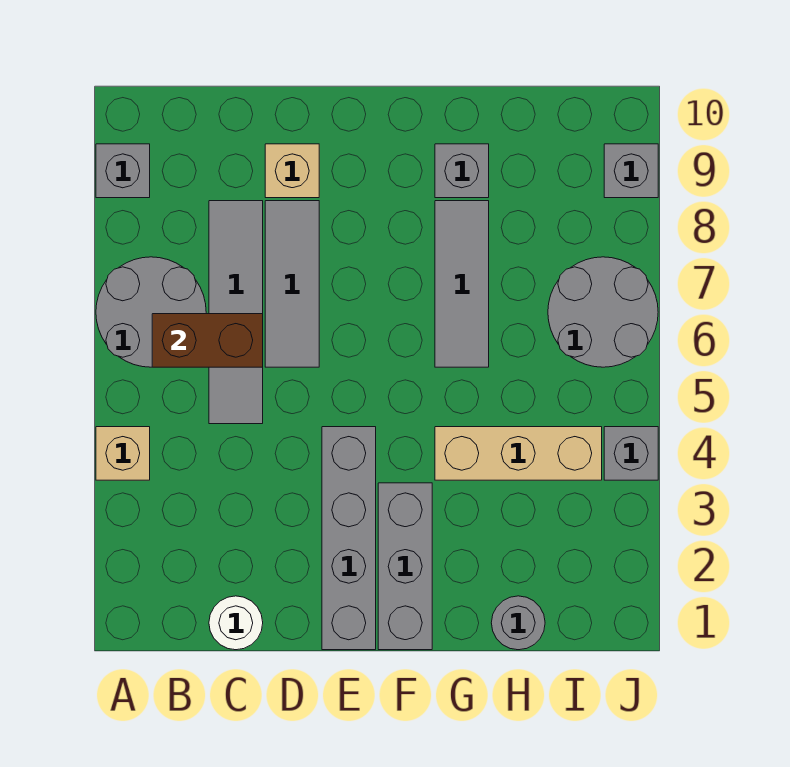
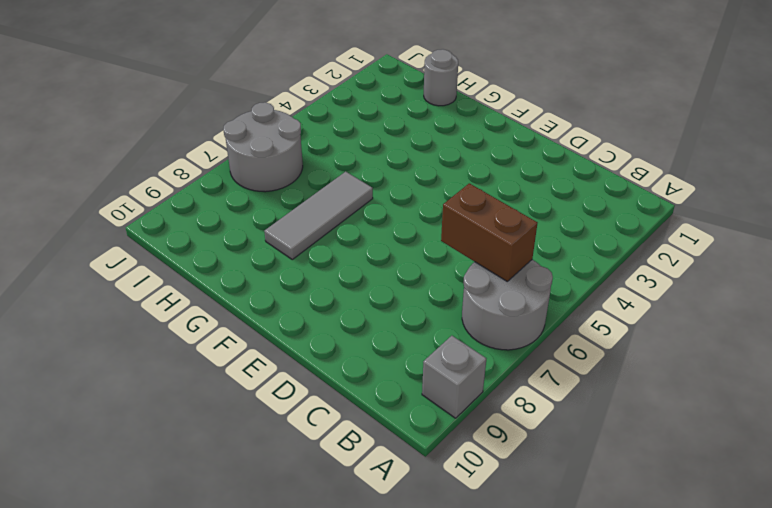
none -> tan brick A4 level 1
none -> white round brick C1 level 1
none -> grey tile C5:C8 level 1

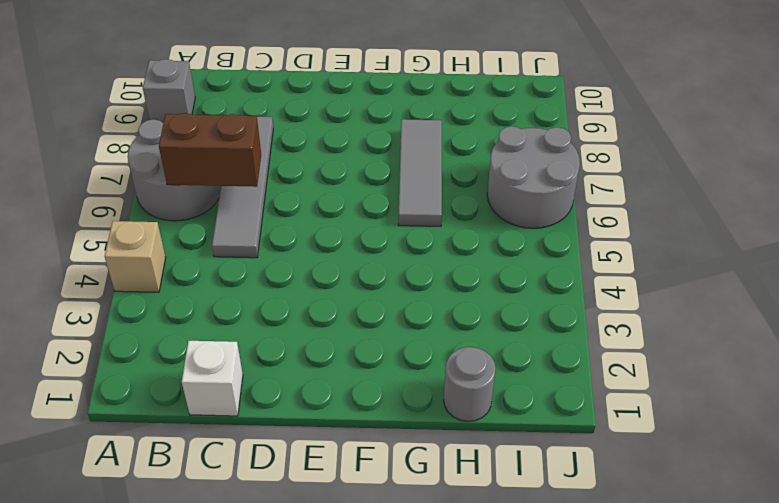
white brick C1 level 1 -> white round brick C1 level 1
none -> grey tile D6:D8 level 1
none -> tan brick D9 level 1
none -> grey brick E1:E4 level 1

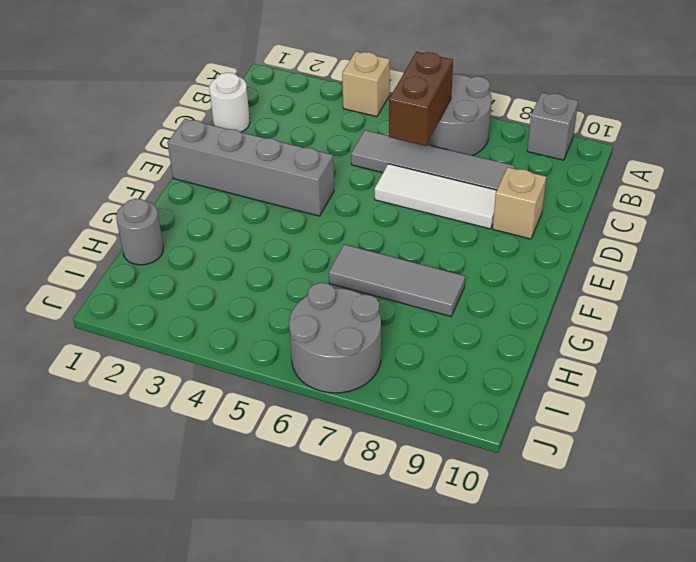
white tile D6:D8 level 1 -> grey tile D6:D8 level 1
none -> grey brick F1:F3 level 1
none -> tan brick G4:I4 level 1
none -> grey brick G9 level 1

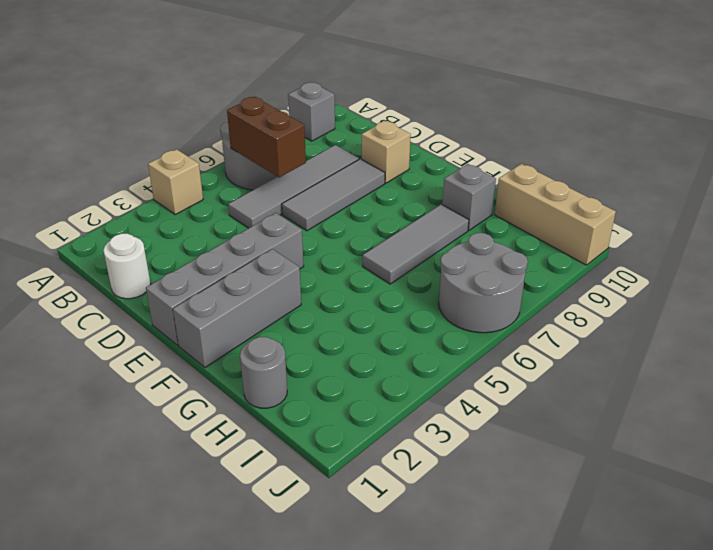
tan brick H10:J10 level 1 -> tan brick G4:I4 level 1
none -> grey brick J4 level 1
none -> grey brick J9 level 1

